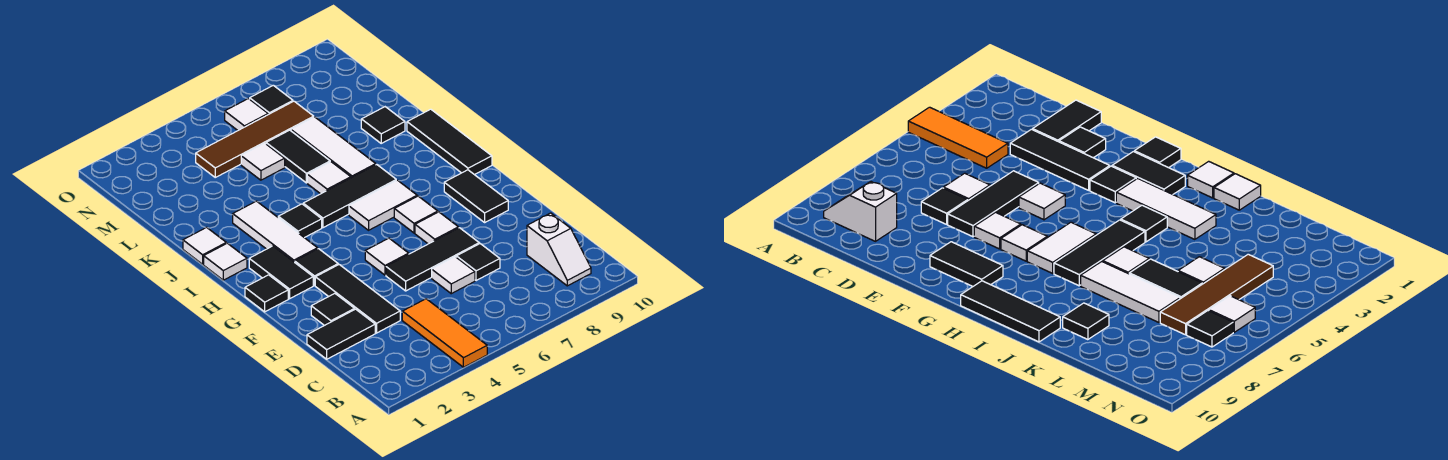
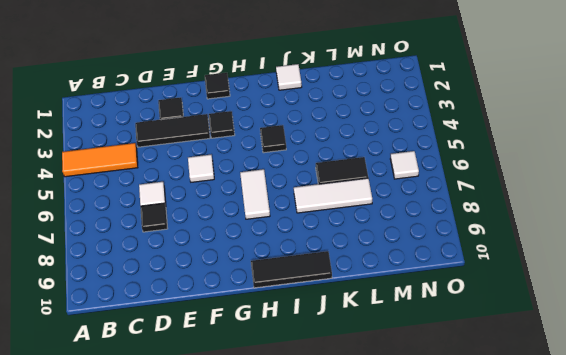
none -> white slope B9:C9 level 1 top C
none -> black tile D1:D2 level 1
none -> black tile E5:E7 level 1
none -> white tile F7 level 1

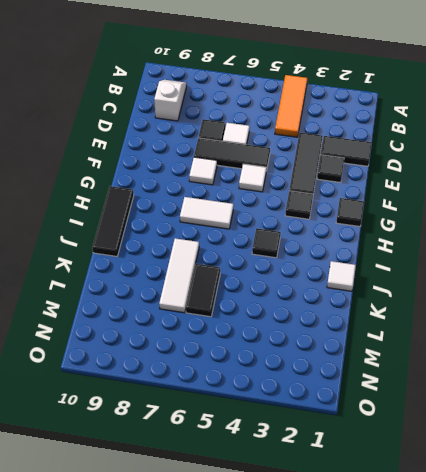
none -> black tile F9:G9 level 1
none -> black tile G2:H2 level 1
none -> white tile G7 level 1
none -> white tile H3:J3 level 1

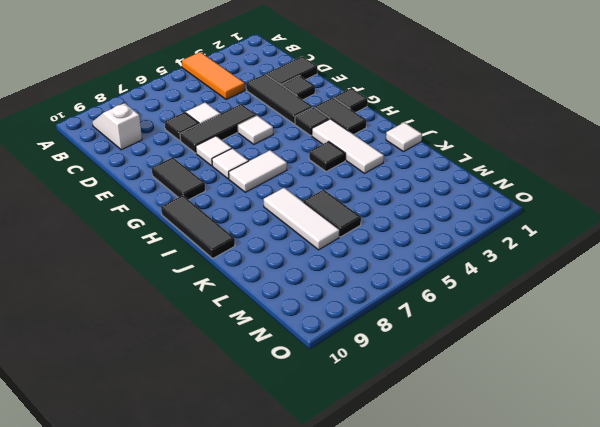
none -> white tile I1 level 1
none -> black tile I5:I7 level 1
none -> white tile J6 level 1
none -> black tile K9 level 1

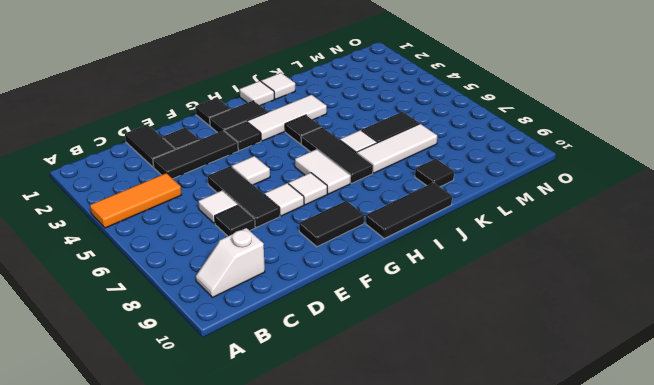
none -> white tile L5 level 1
none -> brown tile M4:M7 level 1
none -> white tile N6 level 1
none -> black tile N7 level 1

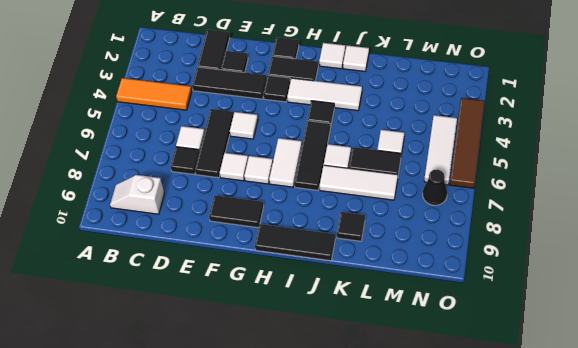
white tile N4:N6 level 1 -> white tile N6 level 1
black cone N7 level 1 -> black tile N7 level 1
brown tile O3:O6 level 1 -> brown tile M4:M7 level 1

